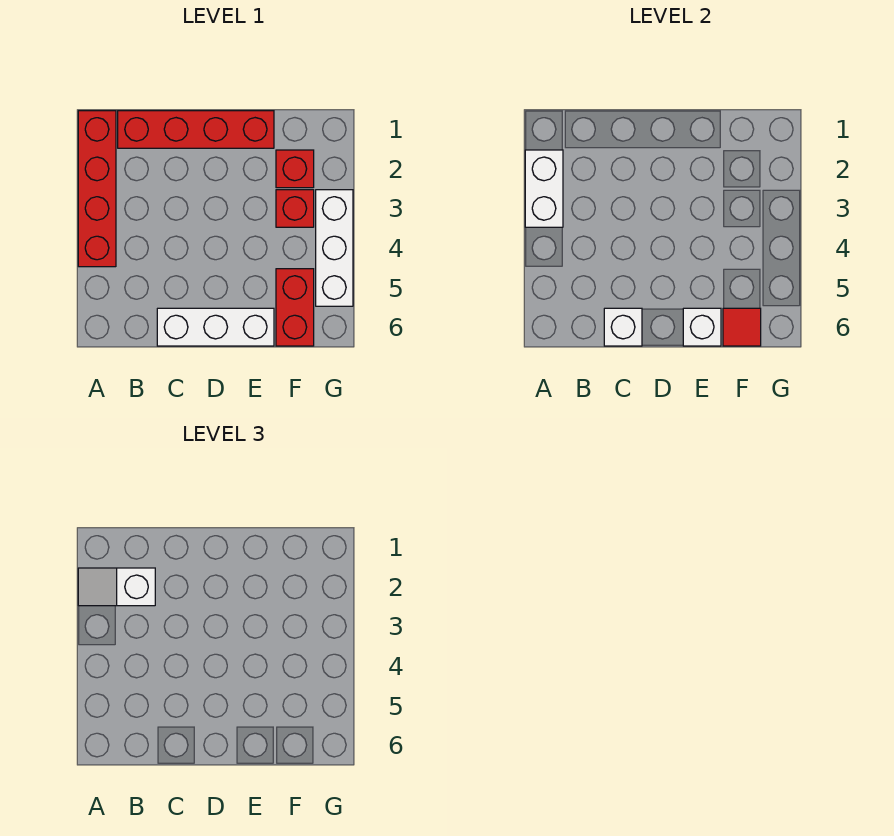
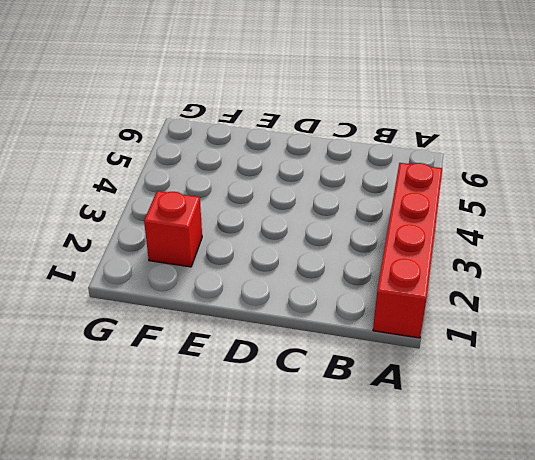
none -> red brick B1:E1 level 1
none -> white brick C6:E6 level 1
none -> red brick F3 level 1

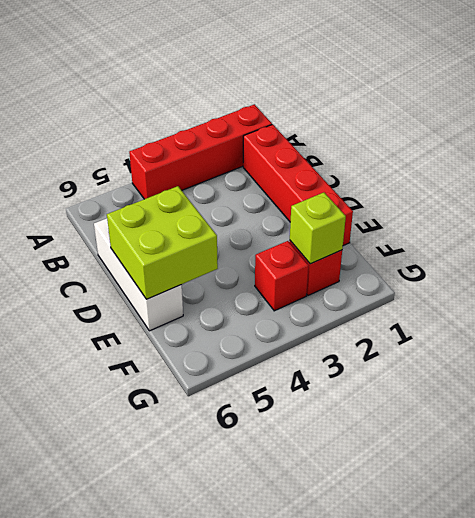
lime brick D5:E6 level 2 -> white brick E6 level 2
lime brick F2 level 2 -> none
none -> red brick F5:F6 level 1
none -> white brick G3:G5 level 1
none -> white brick A2:A3 level 2

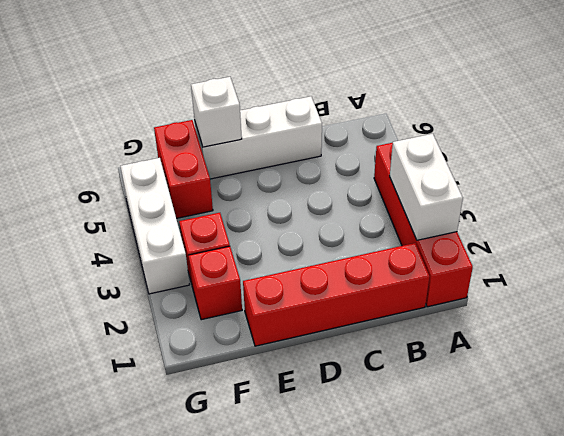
none -> white brick C6 level 2
none -> red tile F6 level 2
none -> white slope A2:B2 level 3 top B

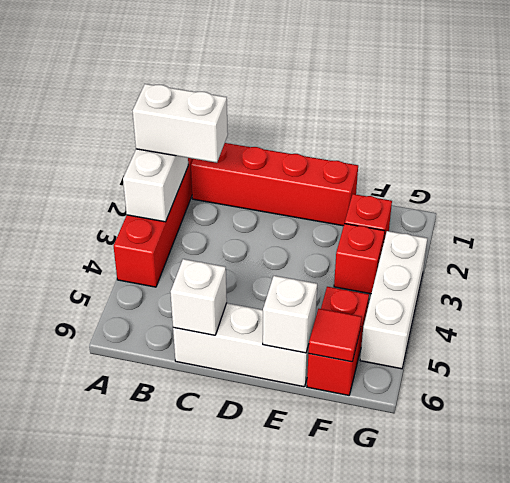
white brick A2:B2 level 3 -> white slope A2:B2 level 3 top B

